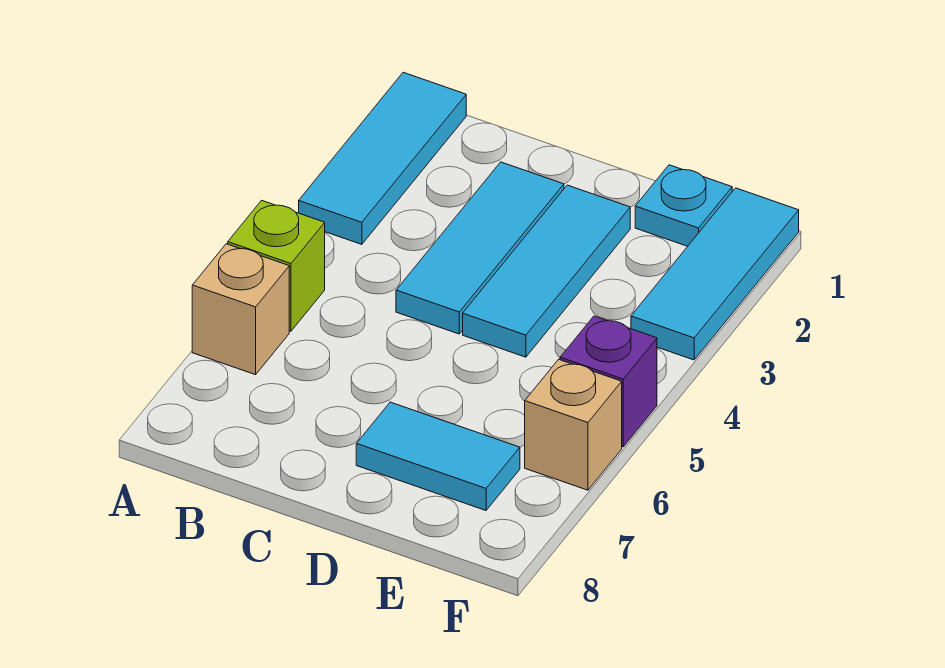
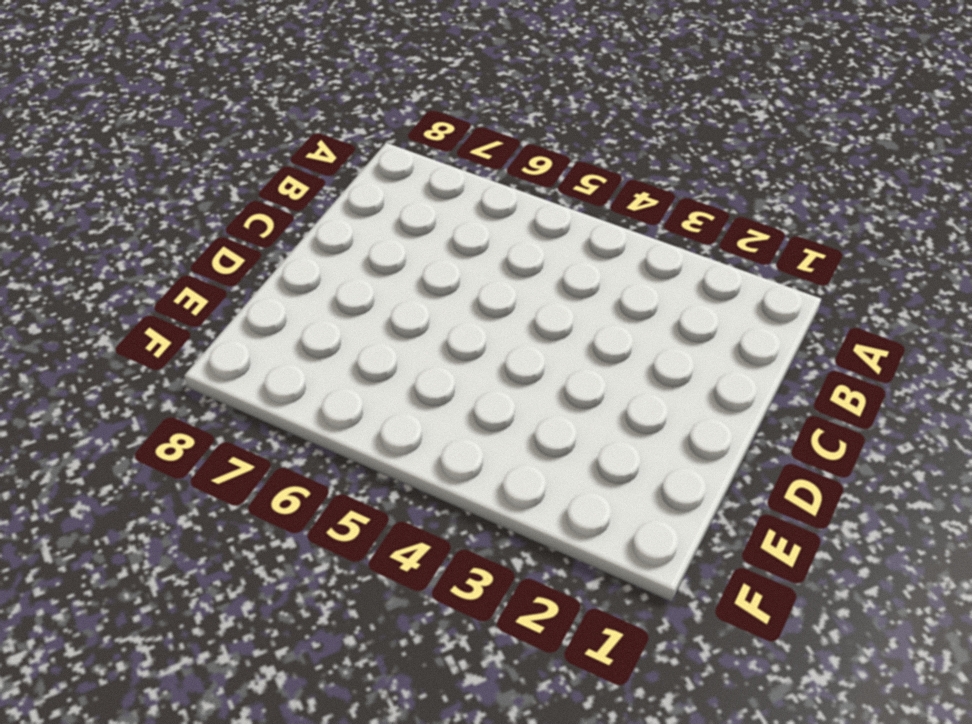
none -> cyan tile A1:A3 level 1
none -> lime brick A5 level 1

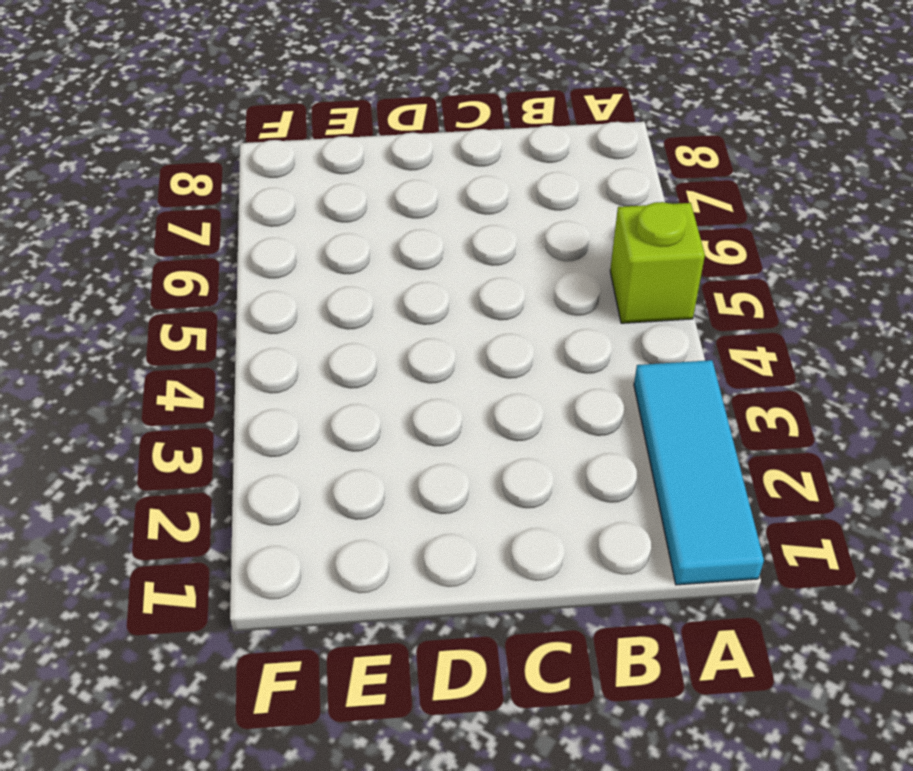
none -> tan brick A6 level 1
none -> cyan tile C2:C4 level 1

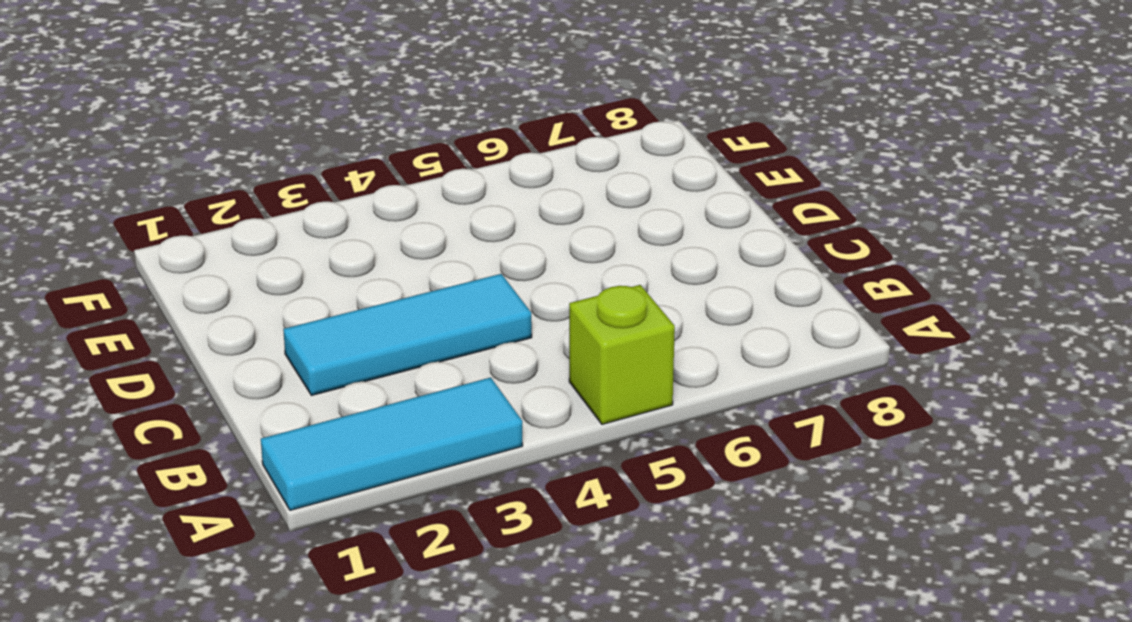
none -> tan brick A6 level 1
none -> cyan tile D2:D4 level 1

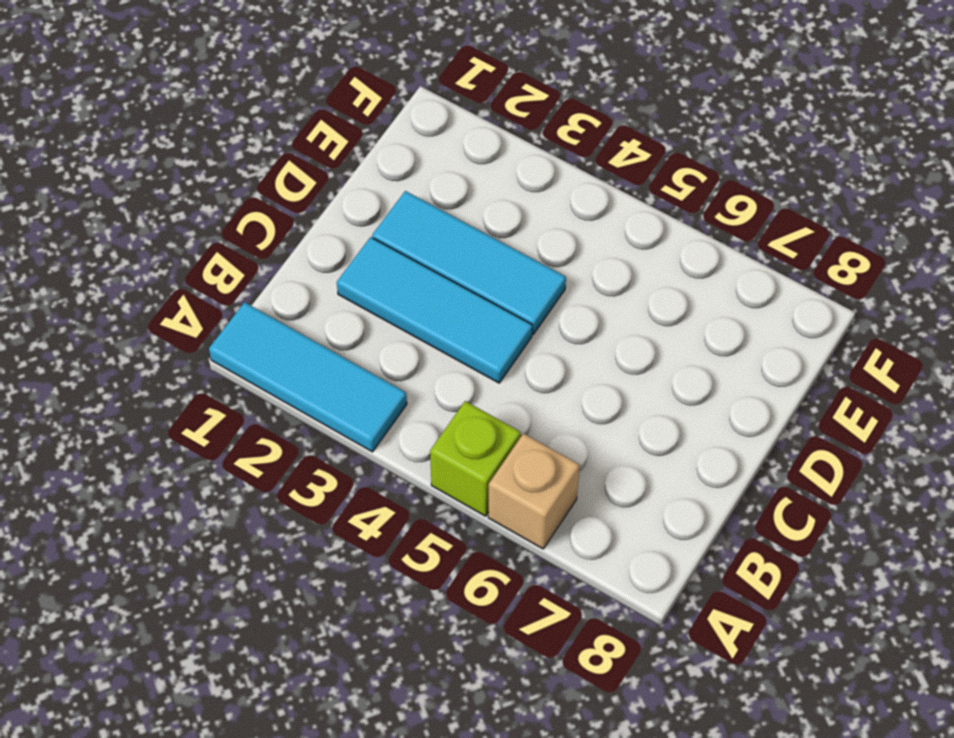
none -> cyan tile D7:E7 level 1
none -> cyan plate E1 level 1

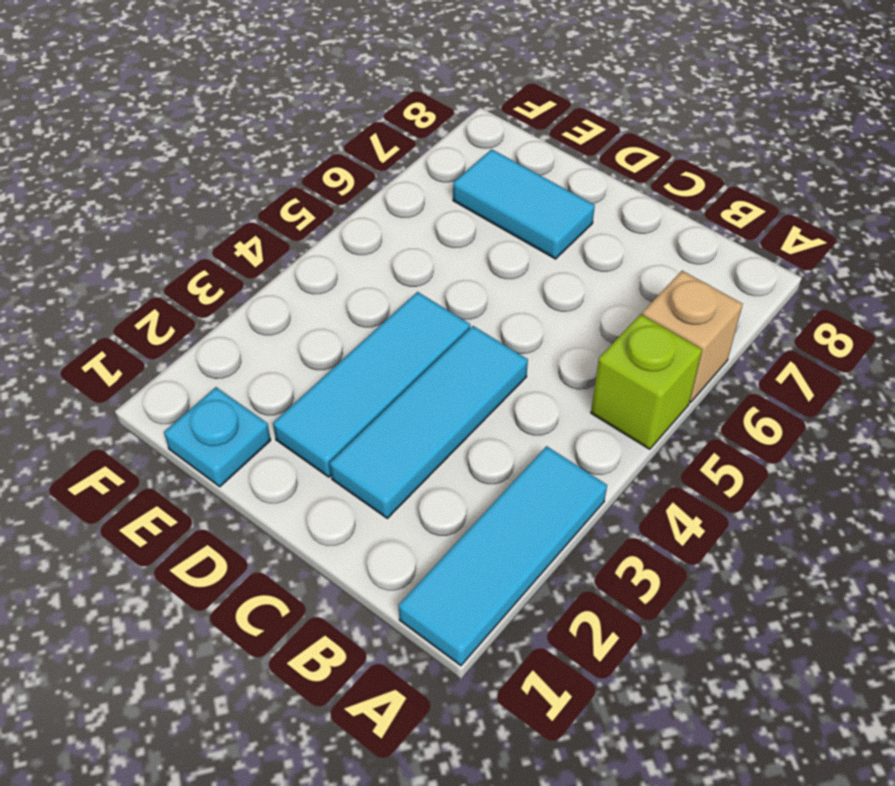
none -> cyan tile F1:F3 level 1
none -> purple brick F5 level 1

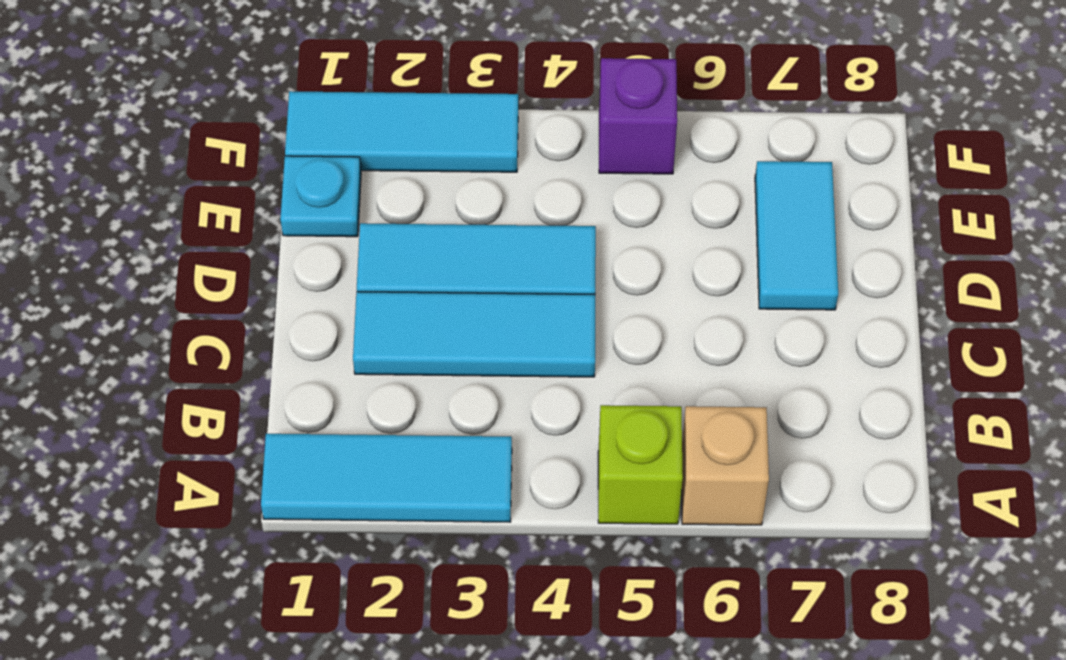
none -> tan brick F6 level 1

